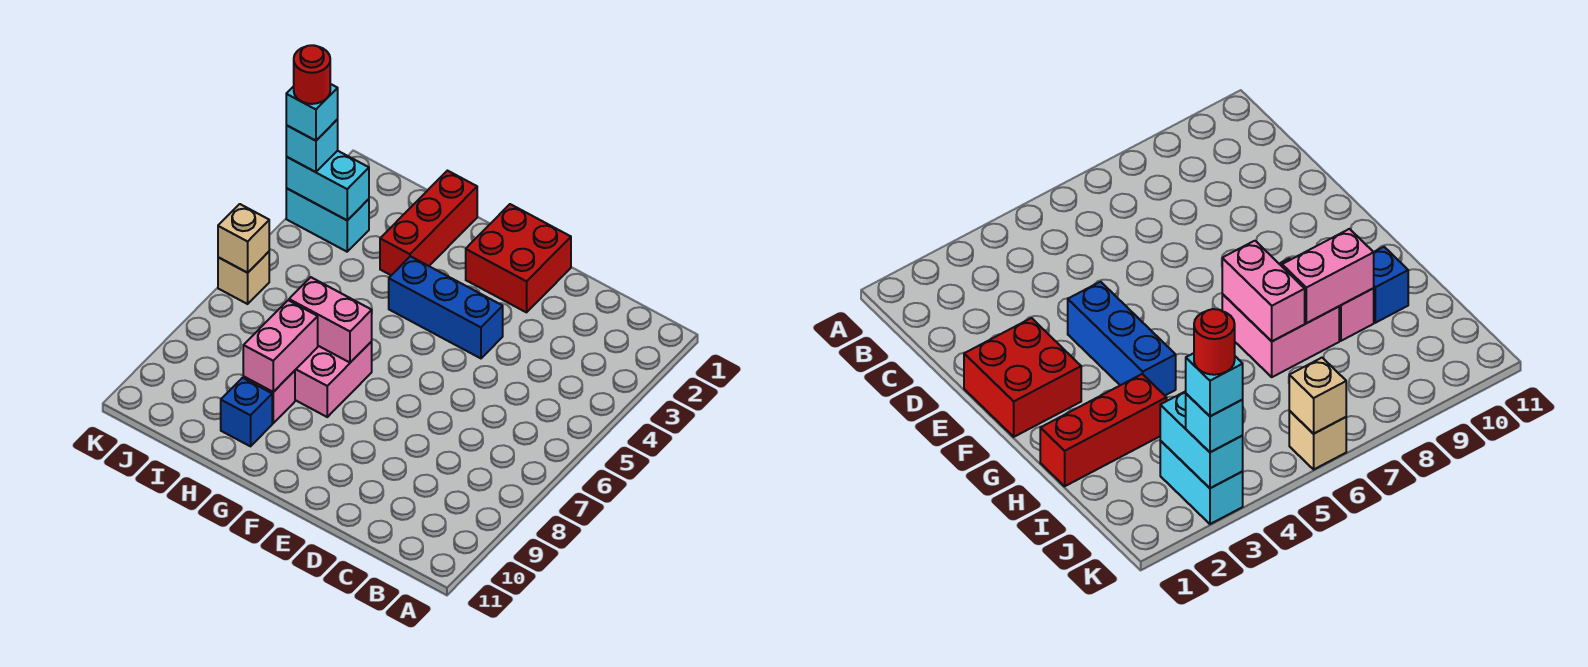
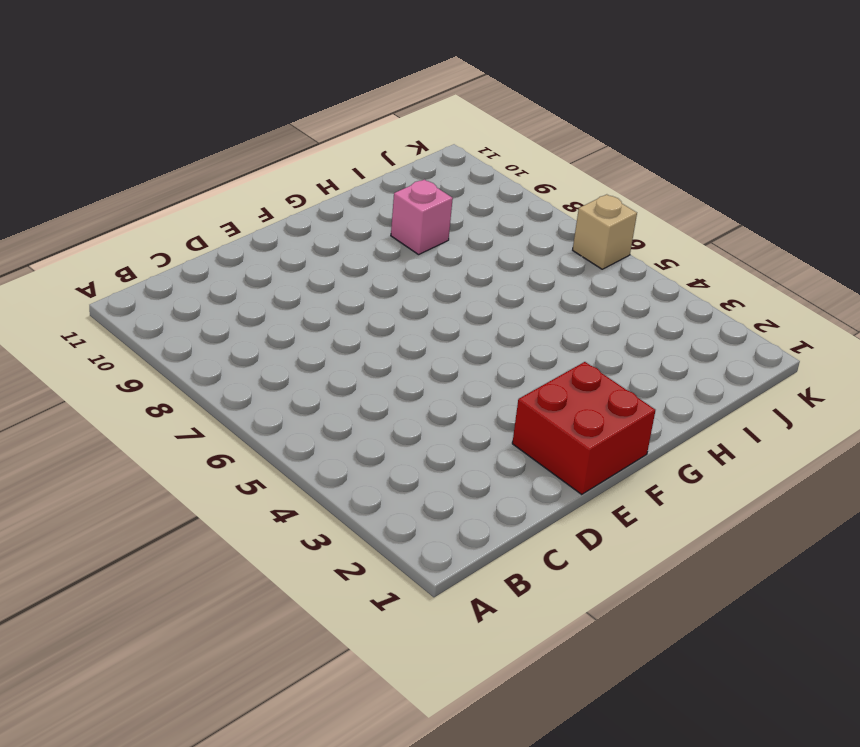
none -> blue brick E4:G4 level 1
none -> pink brick G7:H8 level 1
none -> red brick H1:H3 level 1

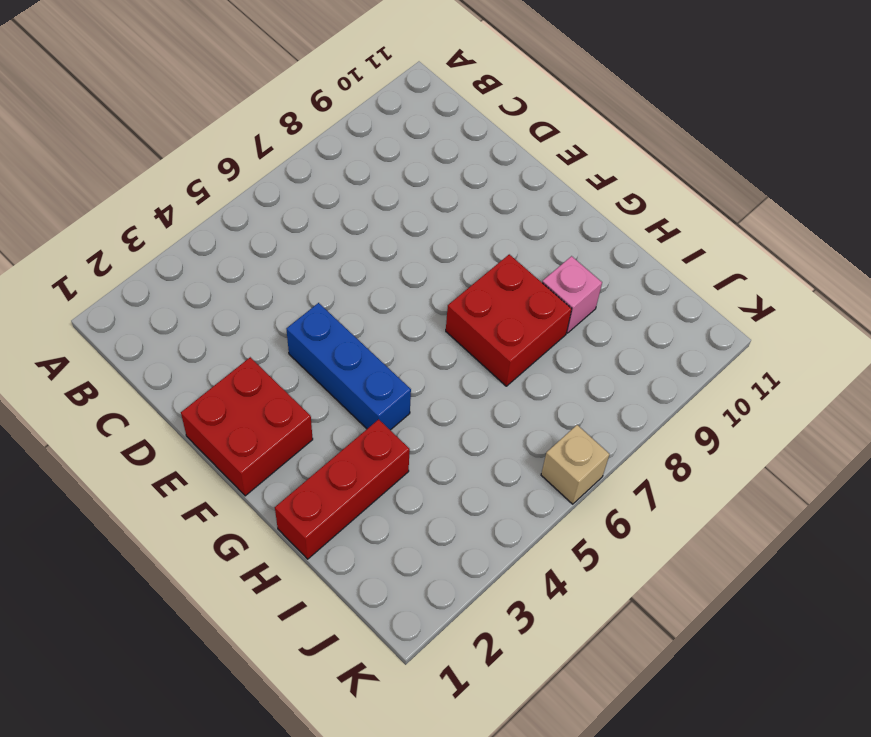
red brick G7:H8 level 1 -> pink brick G7:H8 level 1
none -> blue brick H10 level 1
none -> cyan brick J3:K3 level 1
none -> pink brick G7:H7 level 2

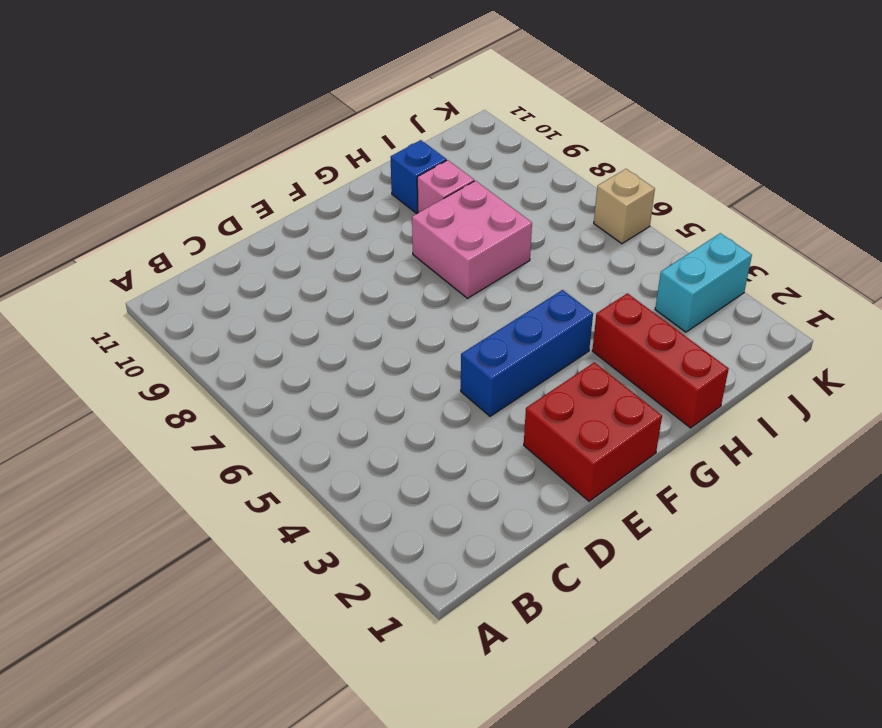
none -> pink brick G7:H7 level 2
none -> pink brick H8:H9 level 2
none -> cyan brick J3:K3 level 2

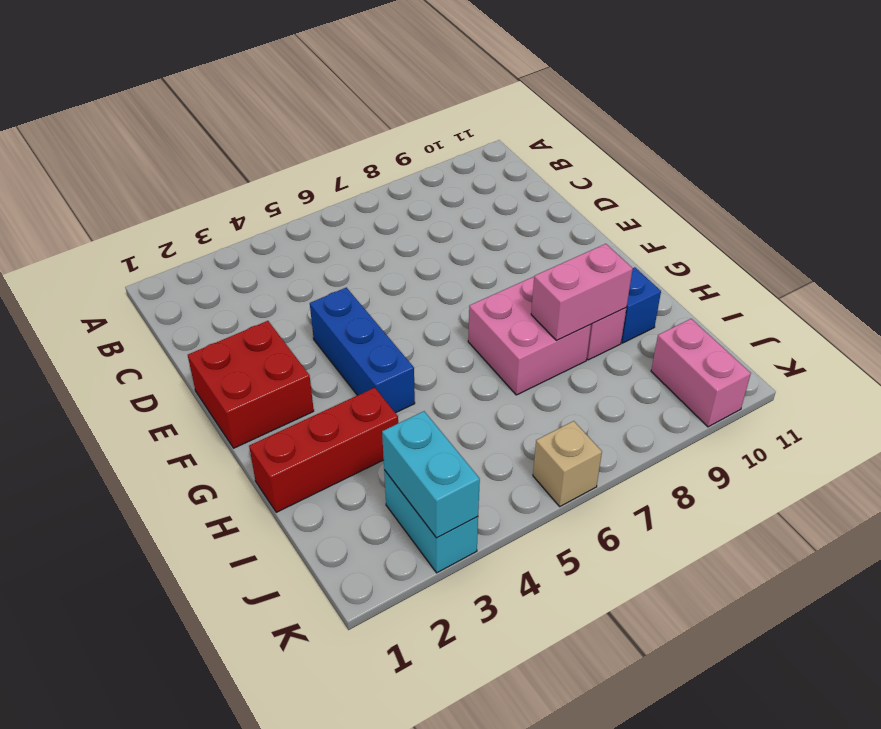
pink brick J10:K10 level 1 -> pink brick G7:H7 level 2
none -> tan brick K6 level 2
none -> cyan brick K3 level 3
none -> cyan brick K3 level 4

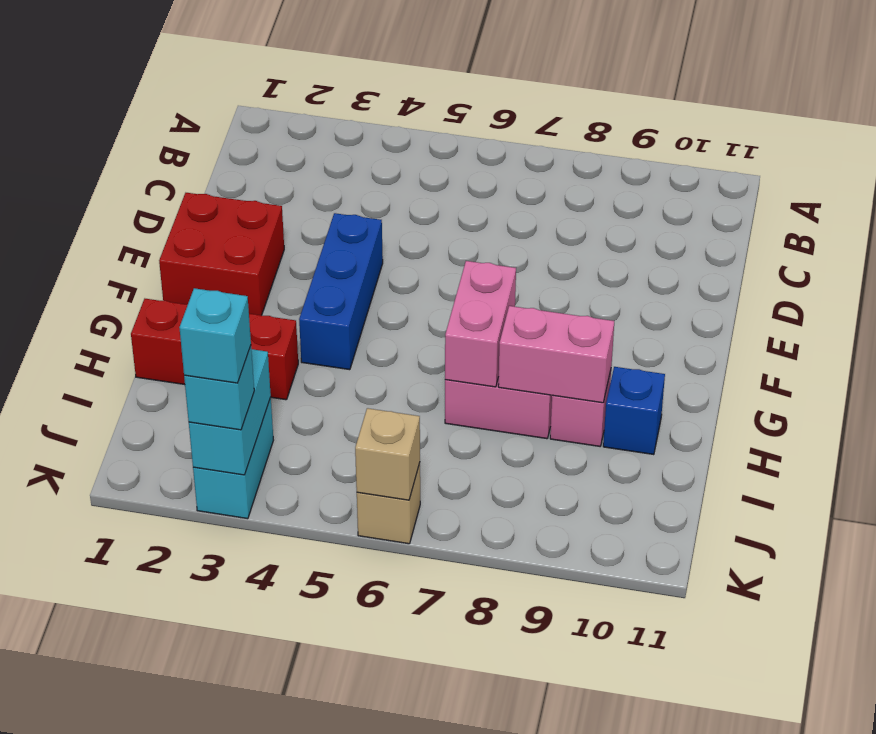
none -> red round brick K3 level 5

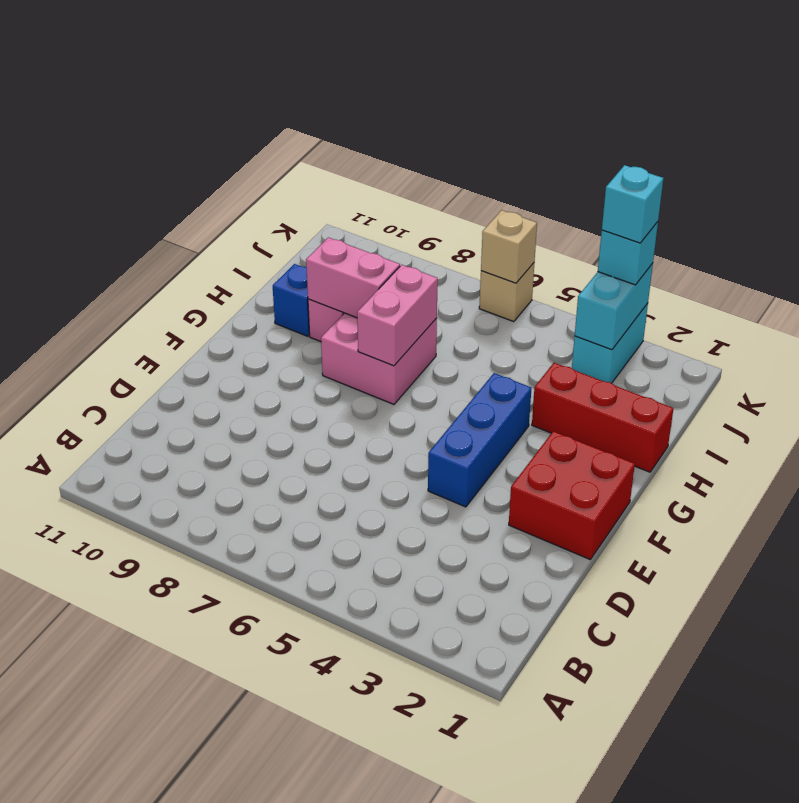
none -> red round brick K3 level 5

